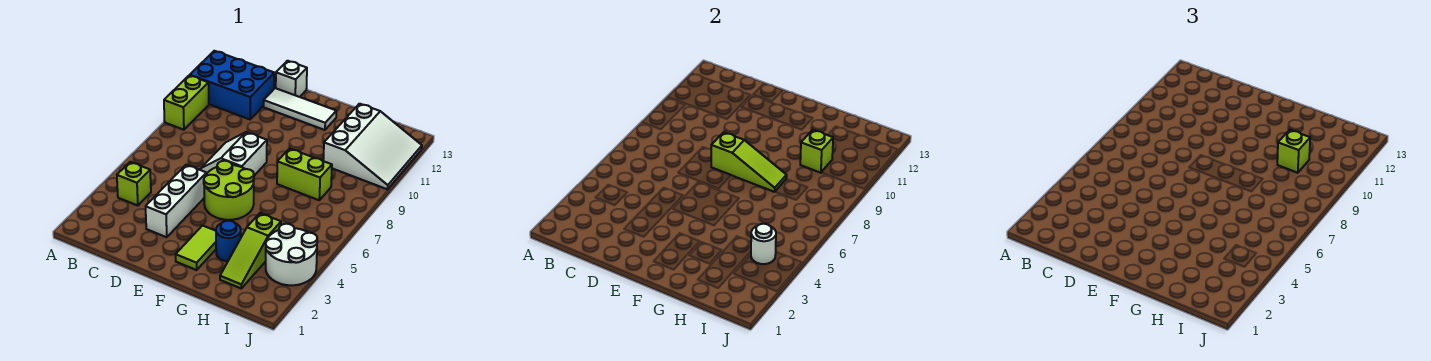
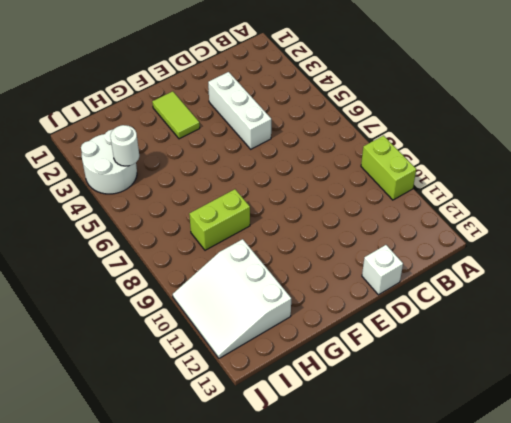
none -> blue brick A11:C12 level 1
none -> lime brick B4 level 1
none -> white slope D7:E8 level 1 top E

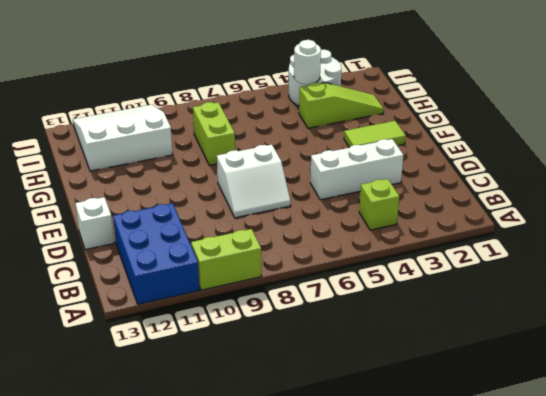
none -> white tile D12:F12 level 1
none -> lime round brick E5:F6 level 1
none -> blue round brick G3 level 1

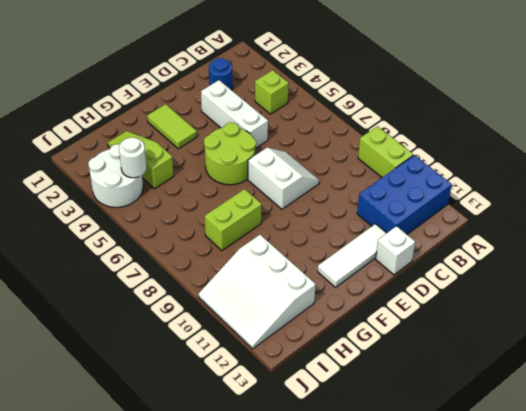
blue round brick C2 level 1 -> blue round brick G3 level 1
none -> lime slope E8:G8 level 2 top E
none -> lime brick H10 level 2
none -> lime brick H10 level 3

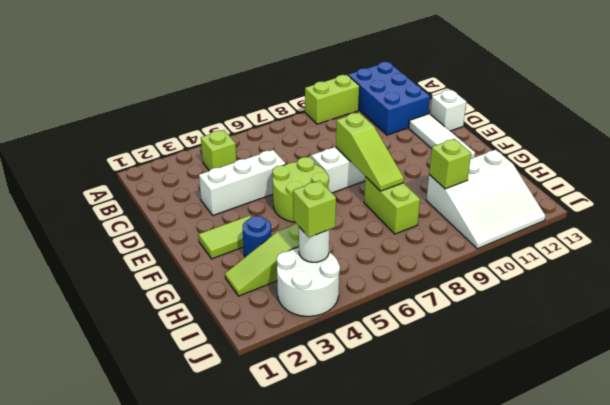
lime brick I4 level 3 -> lime brick H10 level 3

